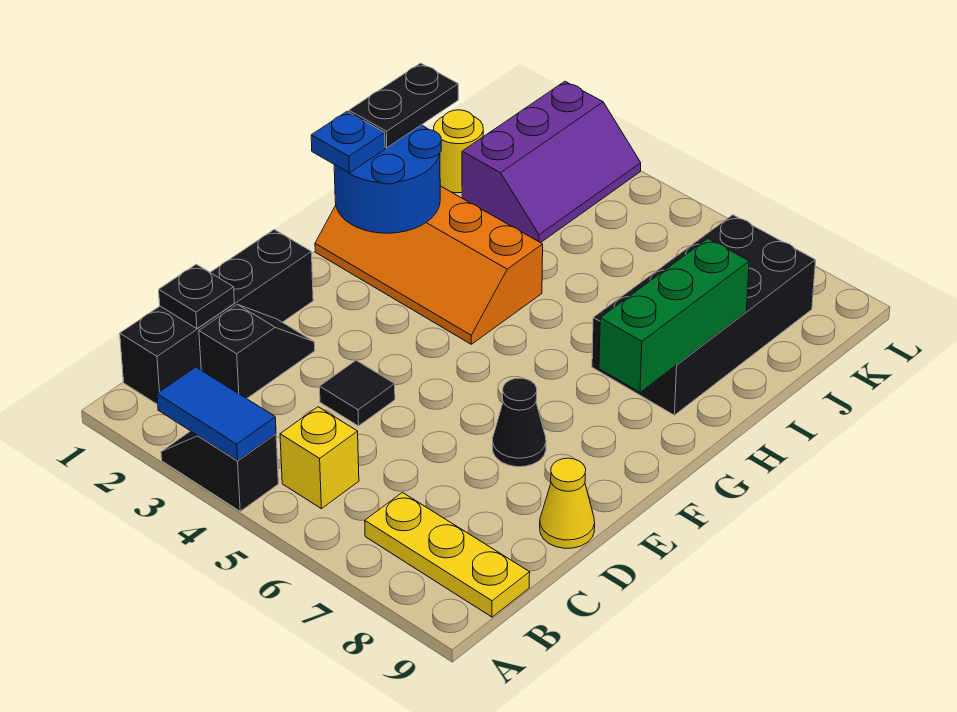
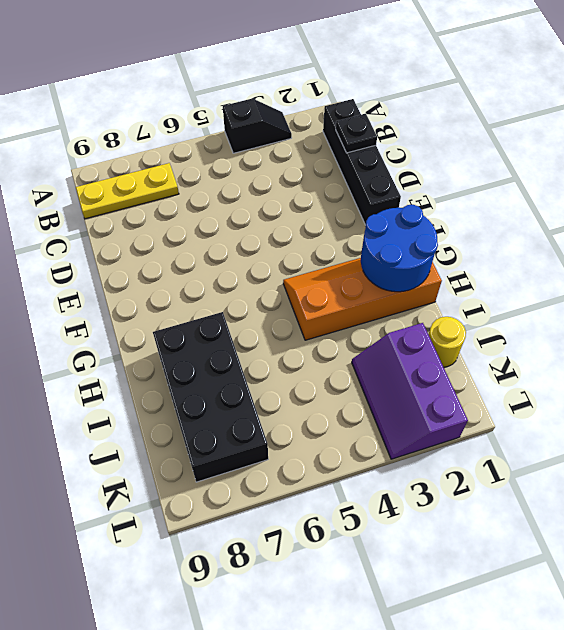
none -> yellow brick B5 level 1
none -> black slope C2:D2 level 1 top C
none -> black tile D4 level 1

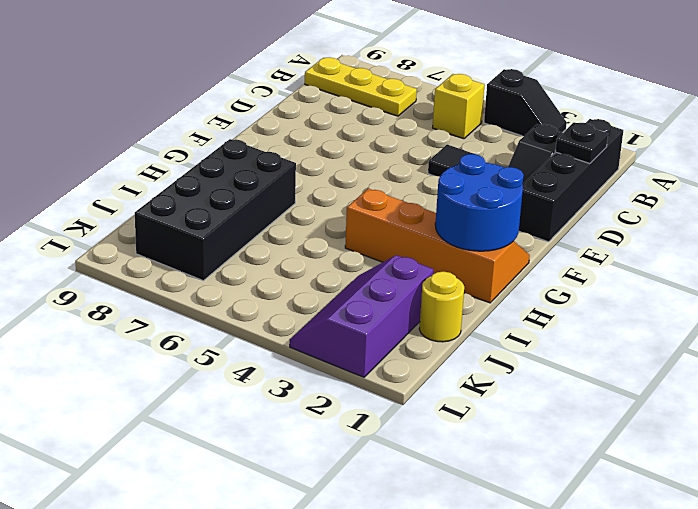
none -> yellow cone D9 level 1
none -> black cone E7 level 1
none -> blue tile A3:A4 level 2

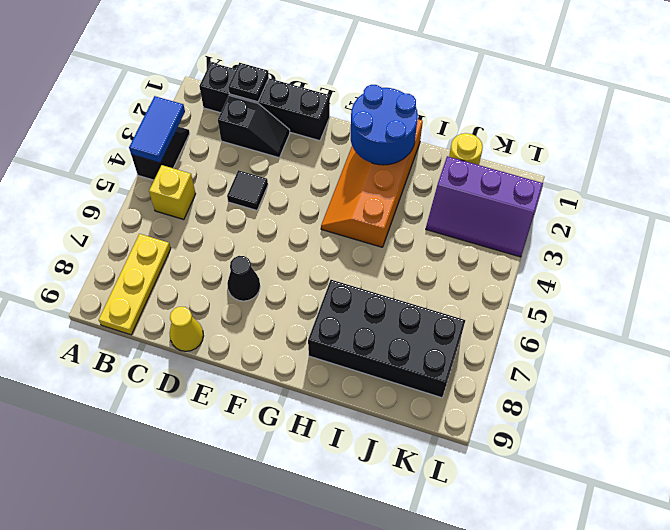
none -> green brick G8:I8 level 2
none -> blue plate G1 level 3
none -> black plate H1:I1 level 3

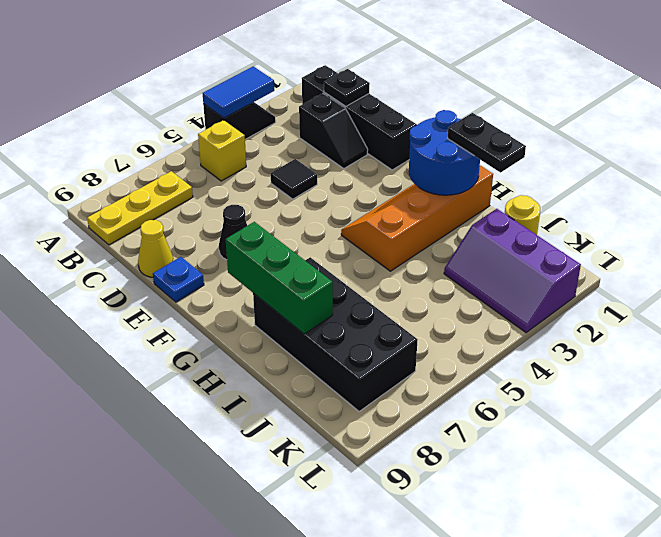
blue plate E9 level 1 -> blue plate G1 level 3

